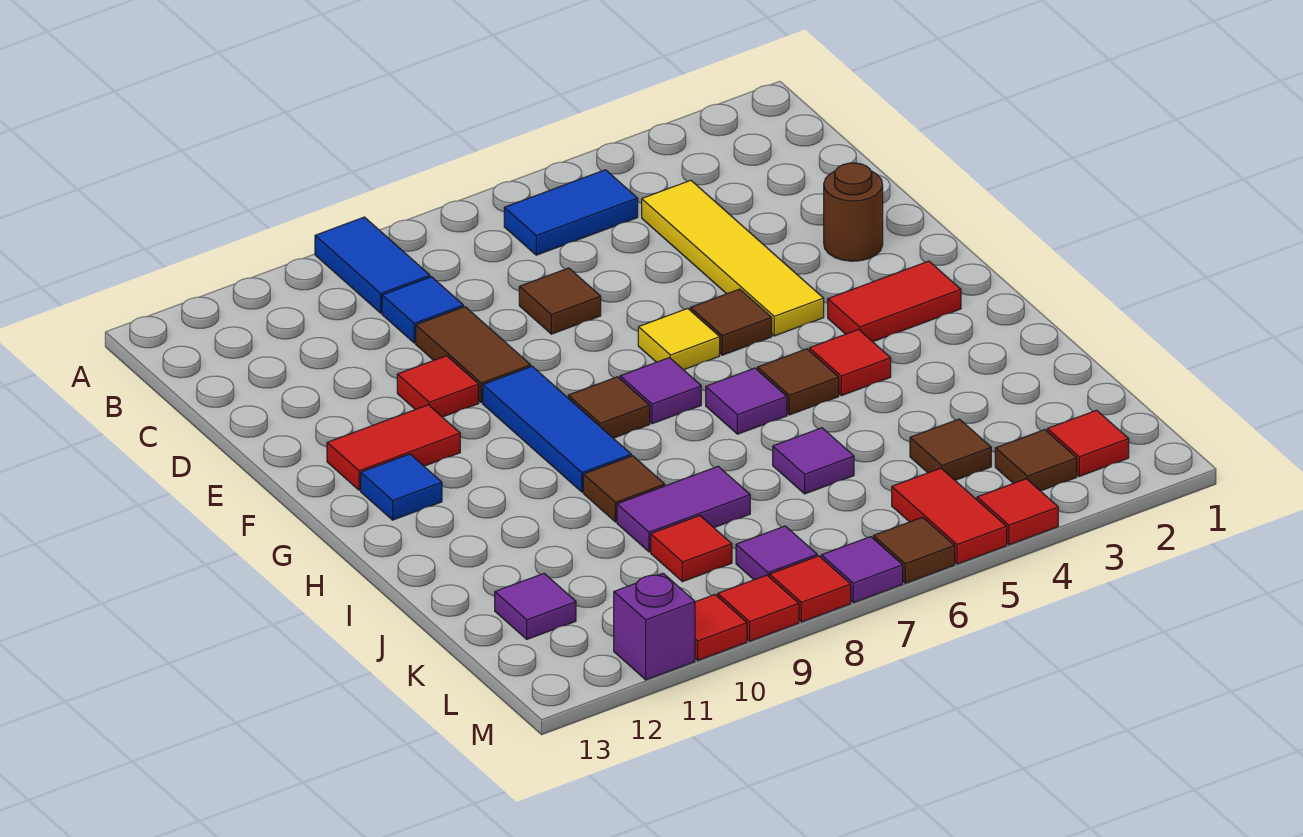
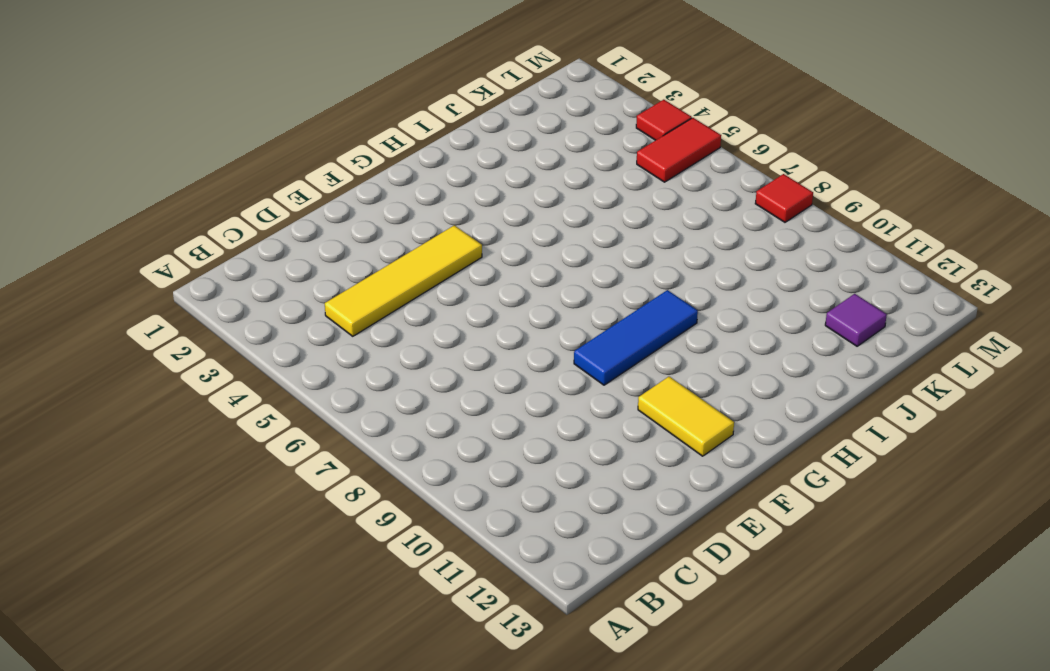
yellow tile F11:F12 level 1 -> red tile F11:F12 level 1
none -> blue tile A9:B9 level 1
none -> blue tile B5:B6 level 1
none -> blue tile C9 level 1
none -> brown tile D7 level 1

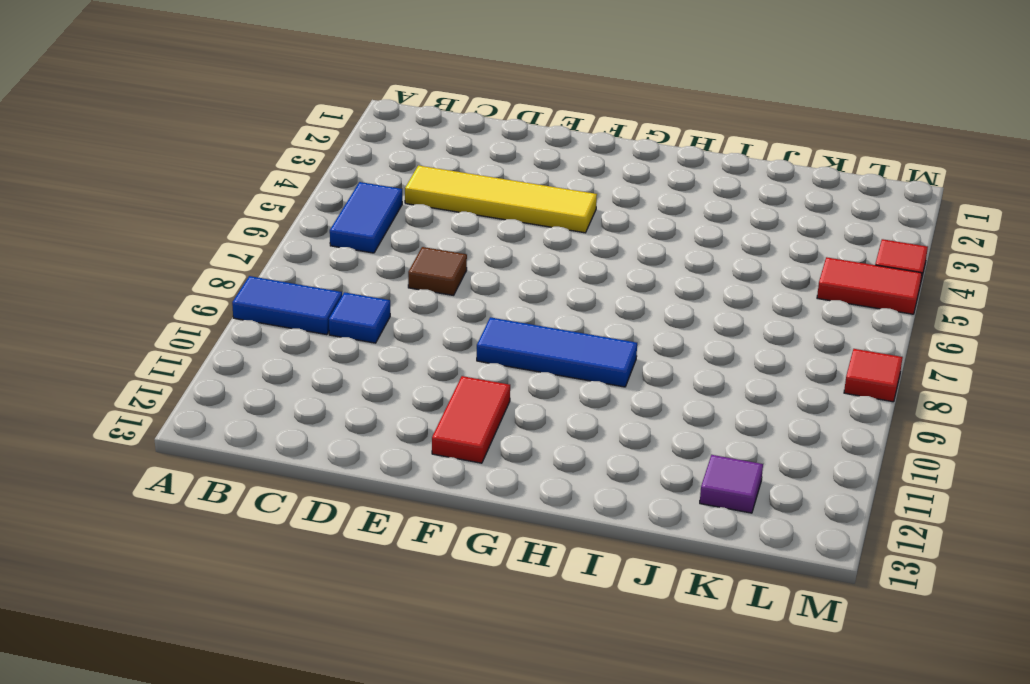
none -> brown tile D9:E9 level 1
none -> brown round brick E2 level 1
none -> red tile E10 level 1
none -> brown tile F5 level 1

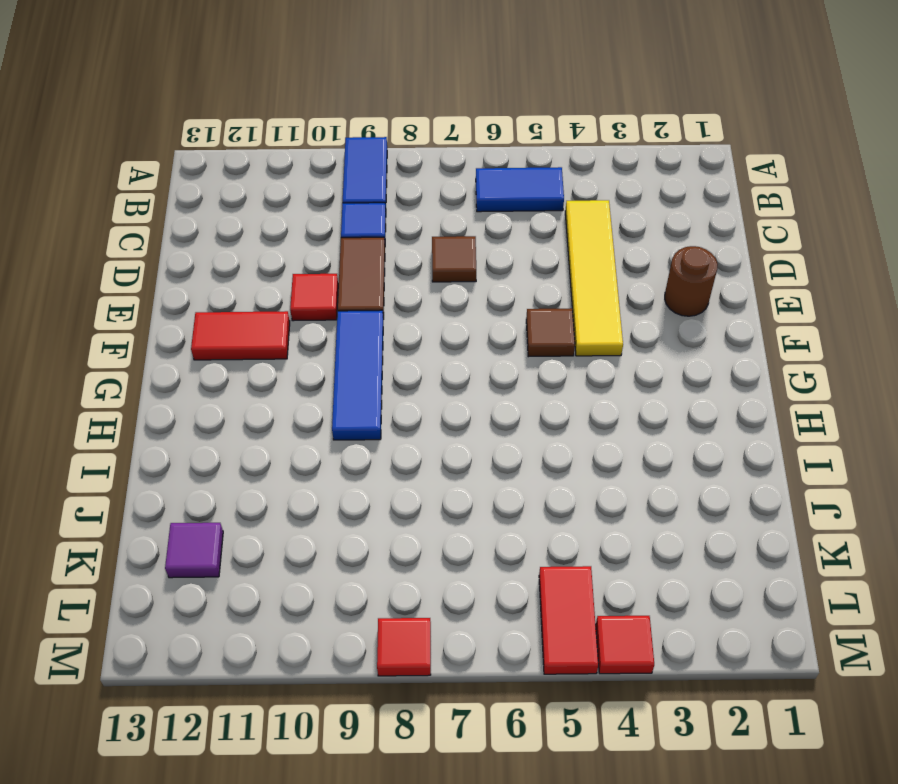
none -> yellow tile F6 level 1
none -> red tile G2:G3 level 1
none -> purple tile G7 level 1
none -> brown tile G8 level 1

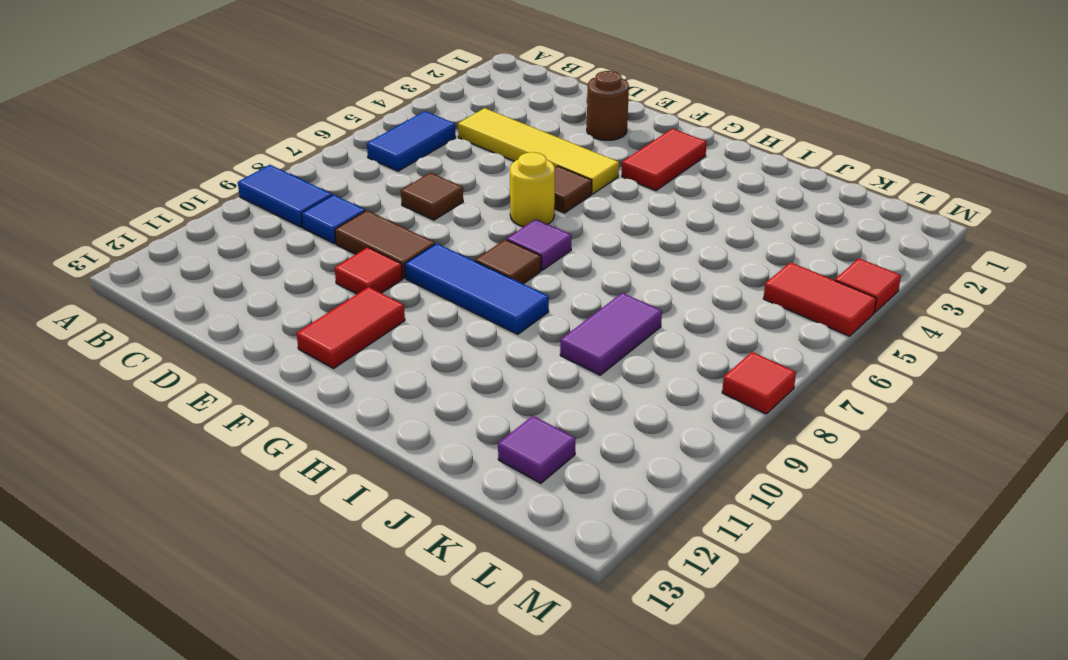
yellow round brick F6 level 1 -> yellow tile F6 level 1
none -> blue tile G12 level 1
none -> red tile H4 level 1
none -> brown tile H5 level 1
none -> purple tile H6 level 1

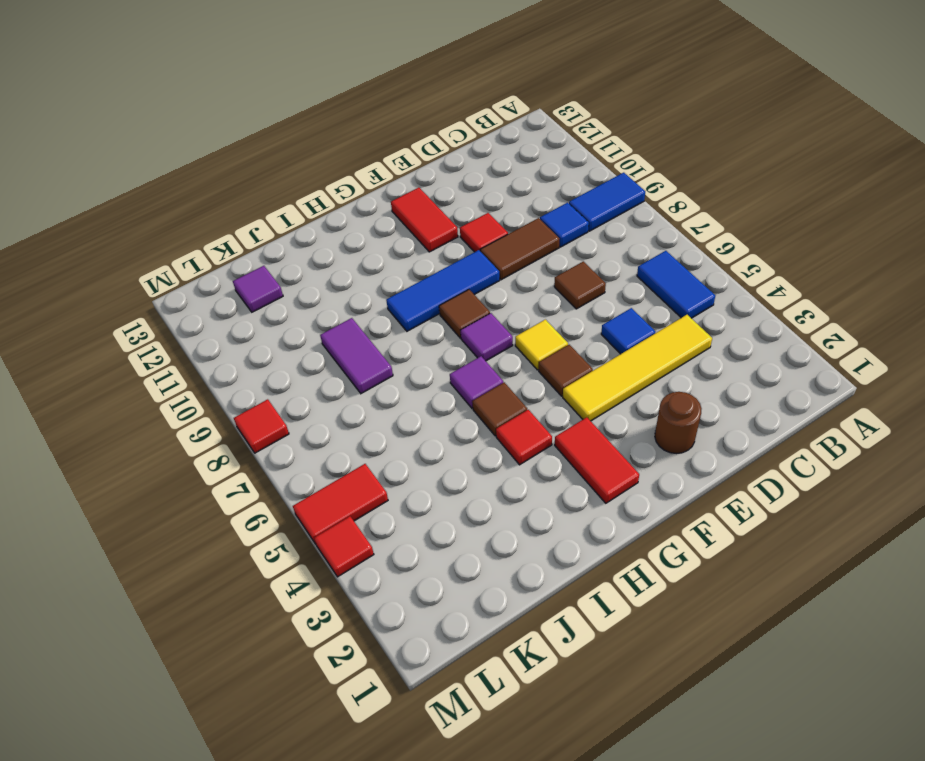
blue tile D5 level 1 -> blue tile G12 level 1
none -> brown tile I9 level 1
none -> purple tile J6 level 1
none -> brown tile K4 level 1
none -> red tile K9 level 1

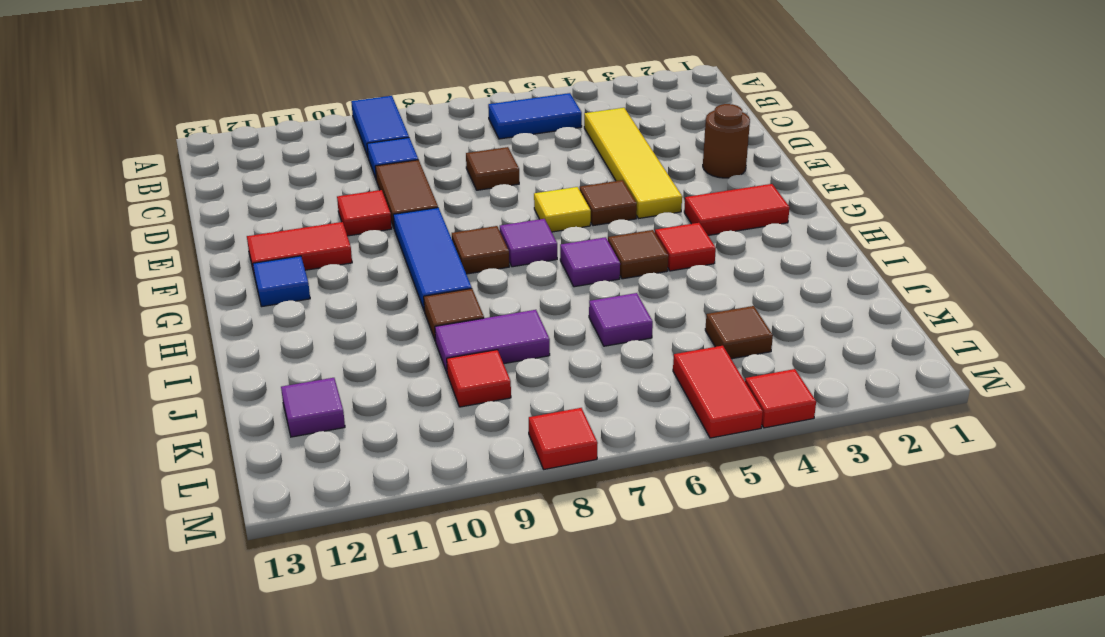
none -> red tile L2 level 1
none -> brown tile L3 level 1
none -> purple tile L8 level 1
none -> brown tile M6 level 1

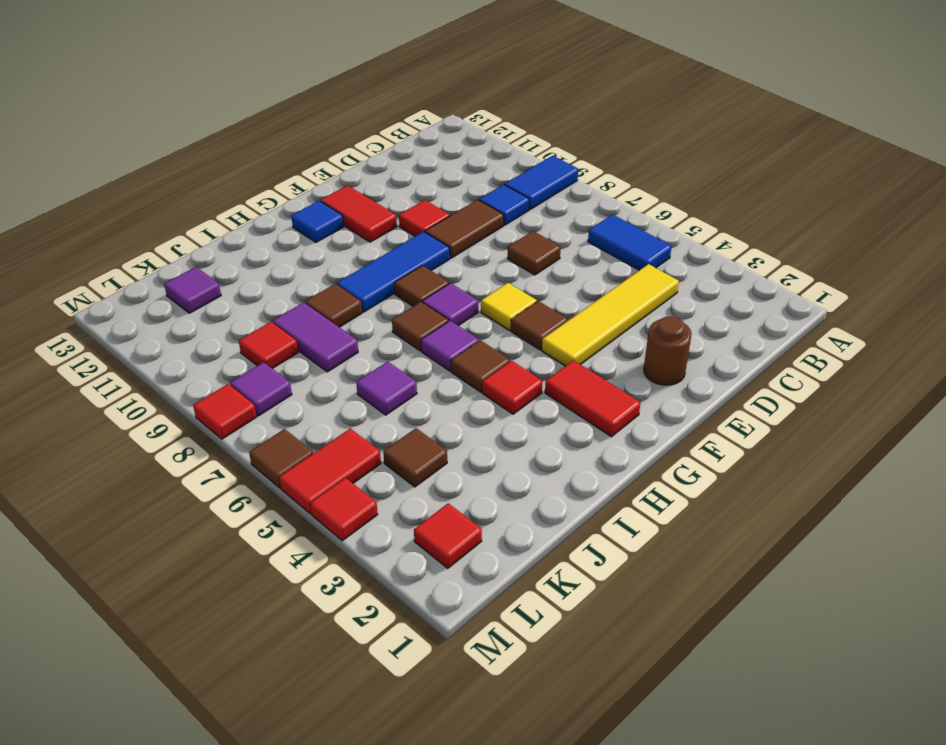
brown tile H7 level 1 -> brown tile L3 level 1
none -> purple tile M7 level 1
none -> red tile M9 level 1
none -> red tile M10 level 1
none -> purple brick M11 level 1

